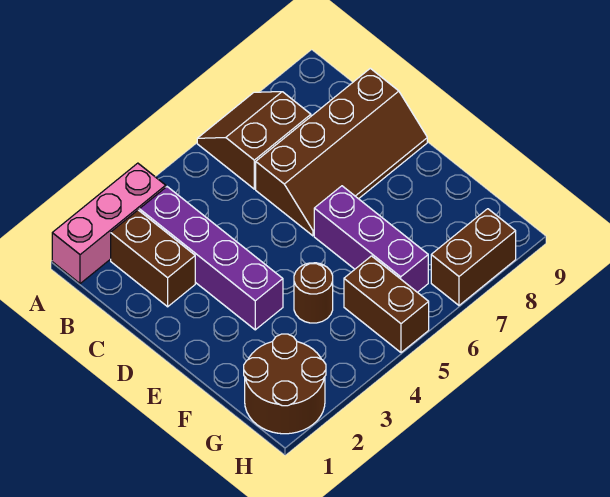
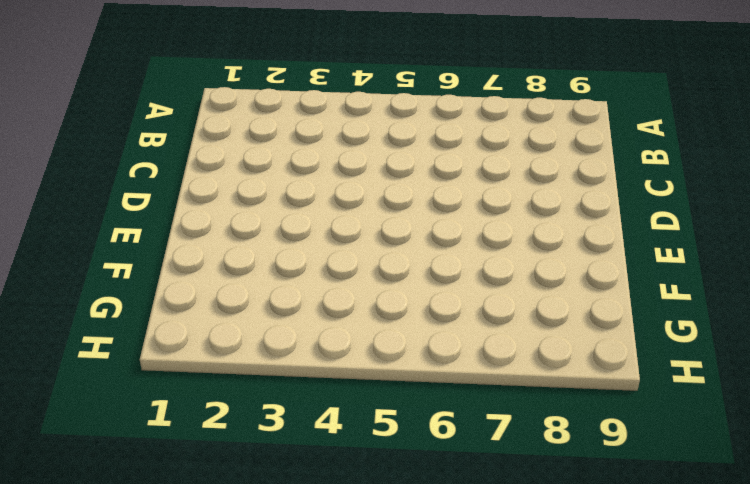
none -> pink brick A1:A3 level 1
none -> brown slope A6:B7 level 1 top B

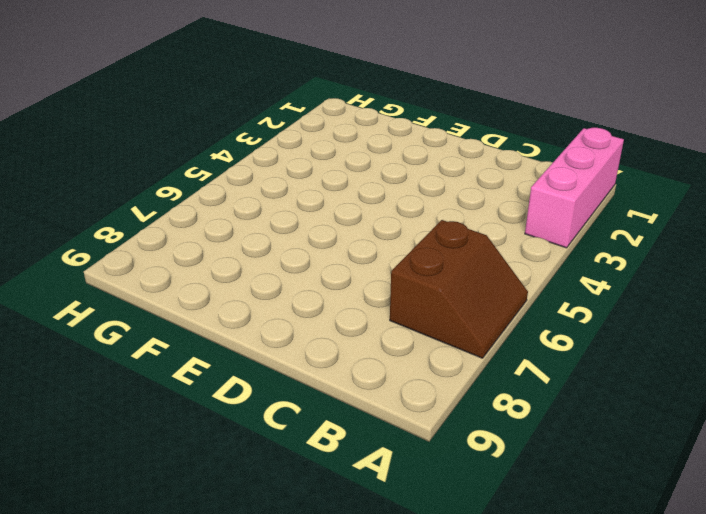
none -> brown brick B2:C2 level 1
none -> purple brick B3:E3 level 1

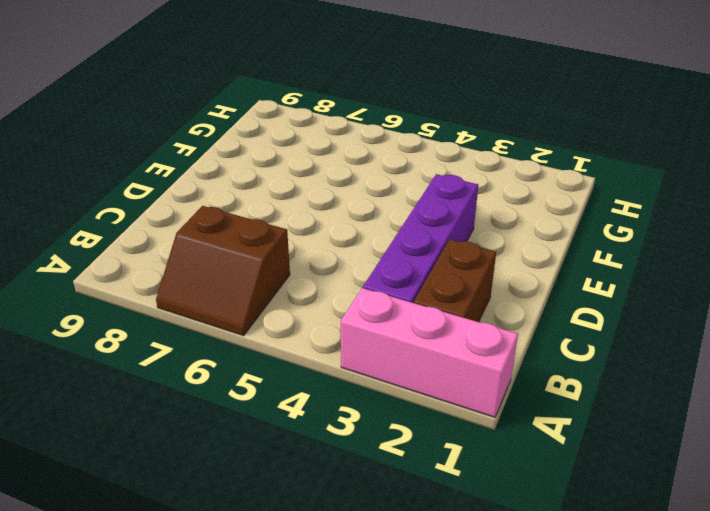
none -> brown slope C6:D9 level 1 top C
none -> purple brick E6:G6 level 1

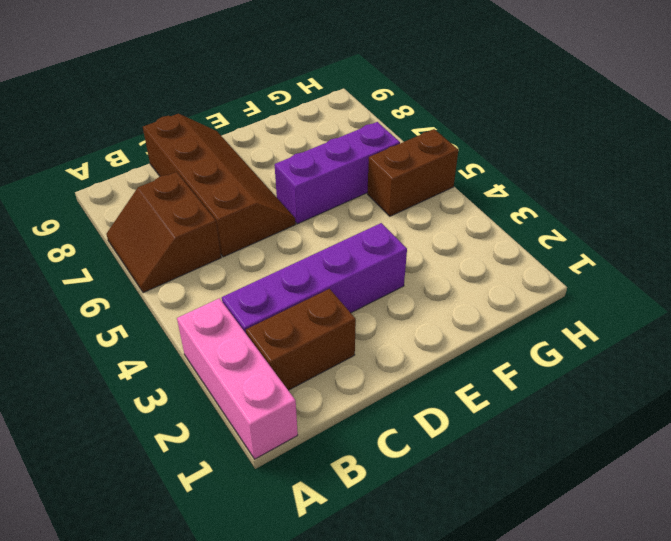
none -> brown round brick F4 level 1
none -> brown round brick G1:H2 level 1

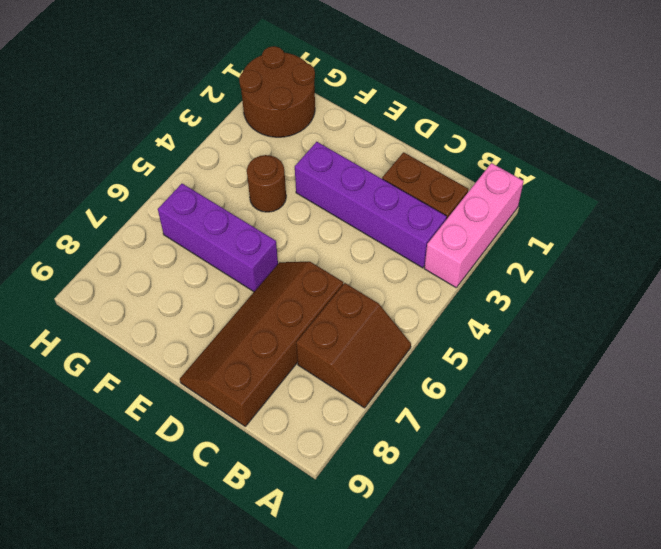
none -> brown brick G5:H5 level 1
none -> brown brick H7:H8 level 1

